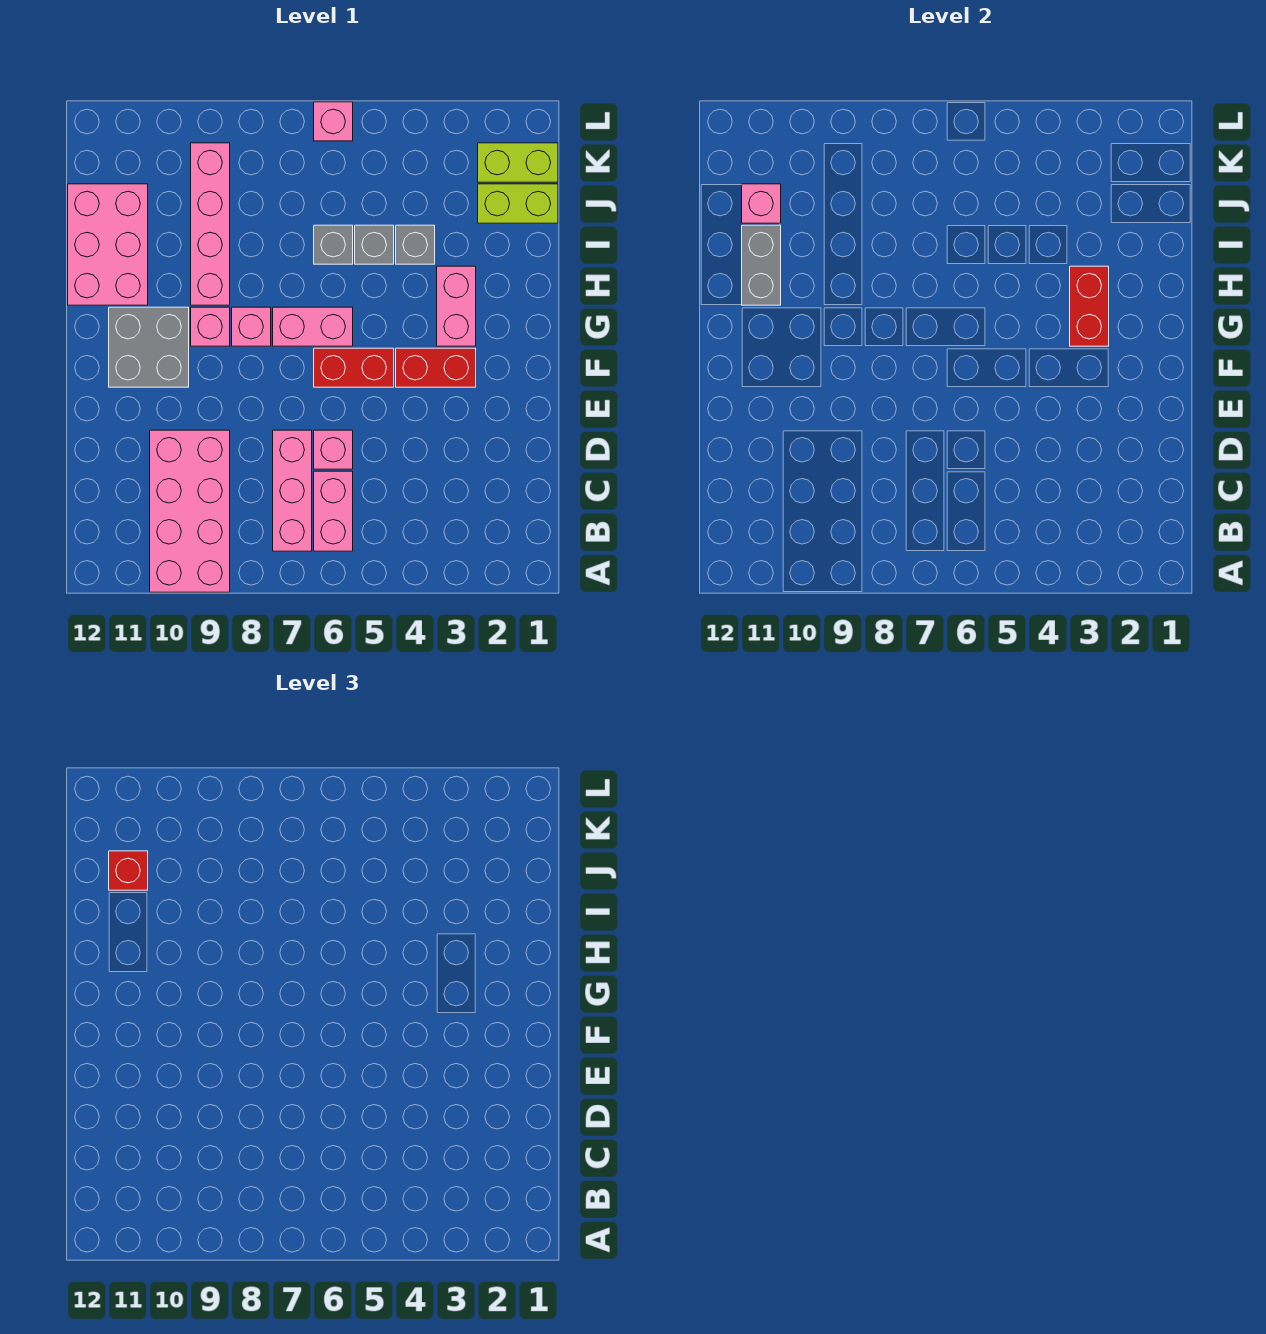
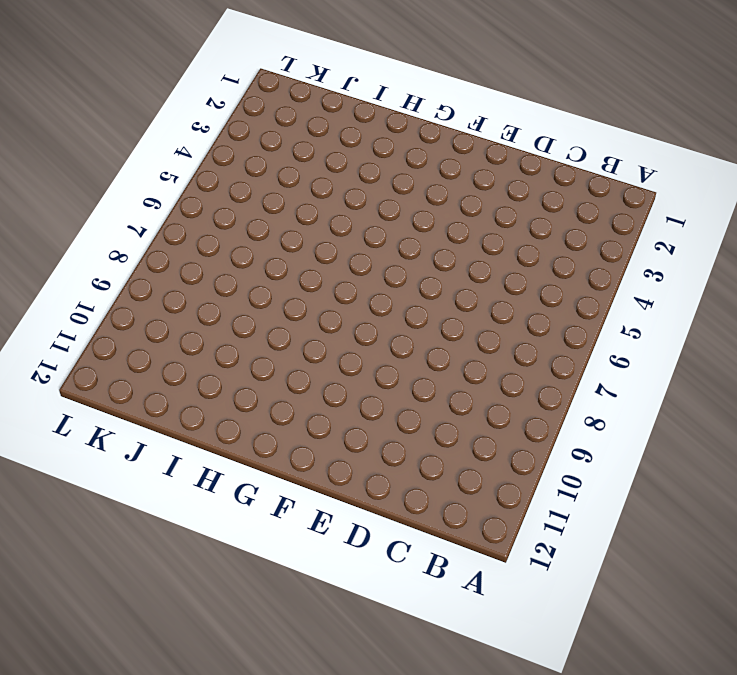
none -> pink brick A9:D10 level 1
none -> pink brick B6:C6 level 1
none -> pink brick B7:D7 level 1

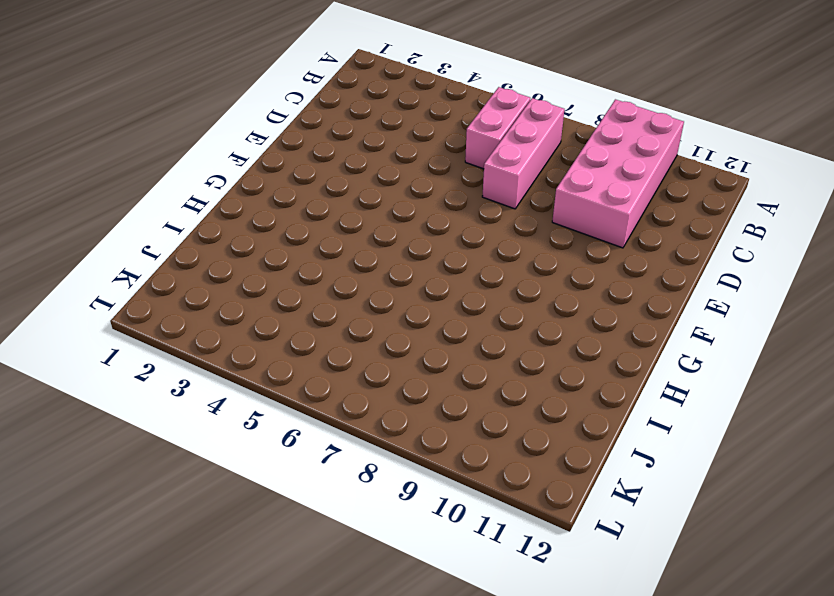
none -> pink brick D6 level 1
none -> red brick F3:F4 level 1
none -> red brick F5:F6 level 1

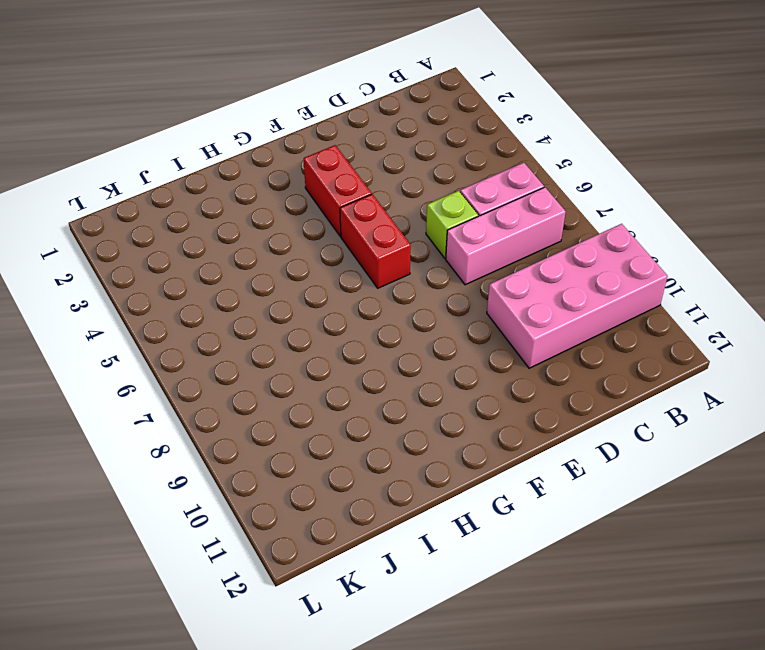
lime brick D6 level 1 -> pink brick D6 level 1
none -> grey brick F10:G11 level 1
none -> pink brick G3:H3 level 1
none -> pink brick G6:G7 level 1

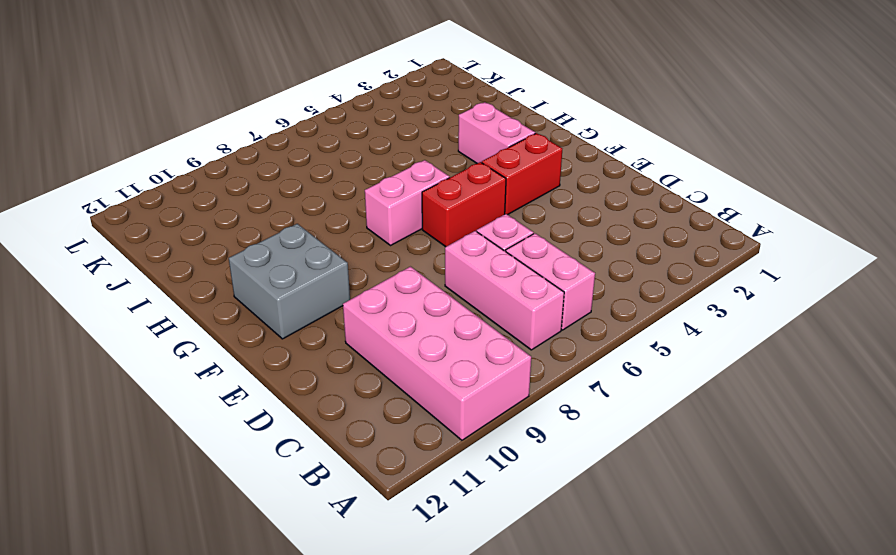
none -> pink brick G8 level 1
none -> pink brick G9 level 1
none -> pink brick H9:K9 level 1

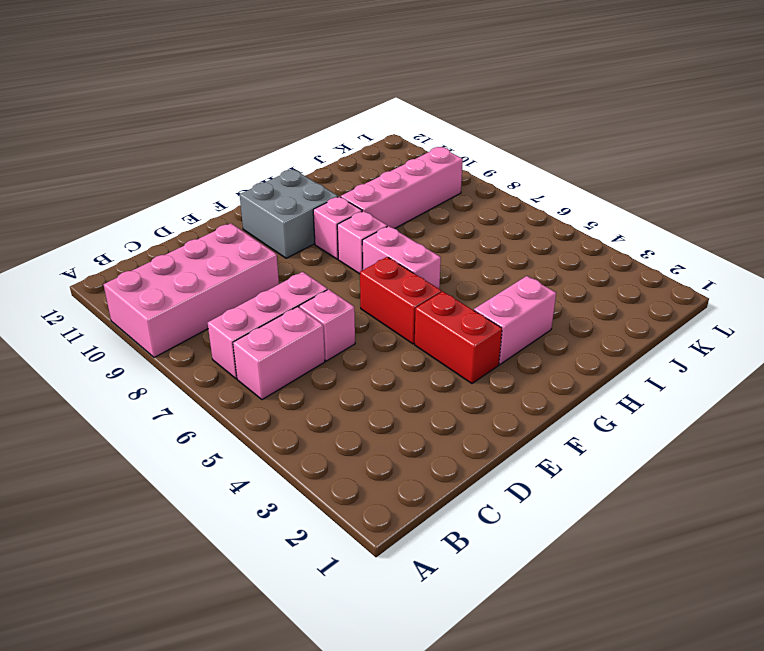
none -> pink brick H11:J12 level 1
none -> grey brick I4 level 1
none -> grey brick I5 level 1

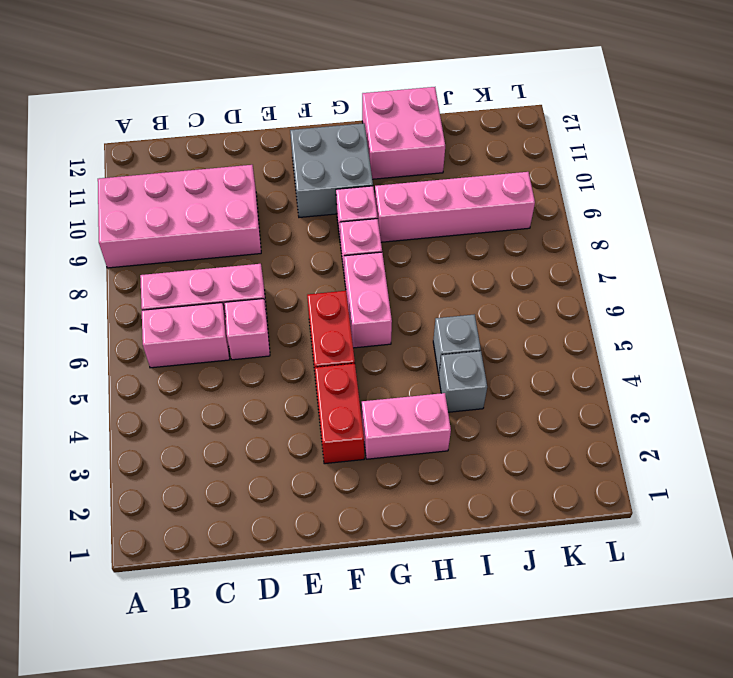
pink brick H11:I12 level 1 -> pink brick H11:J12 level 1
none -> grey brick I6 level 1
none -> lime brick J1:J2 level 1
none -> lime brick K1:K2 level 1

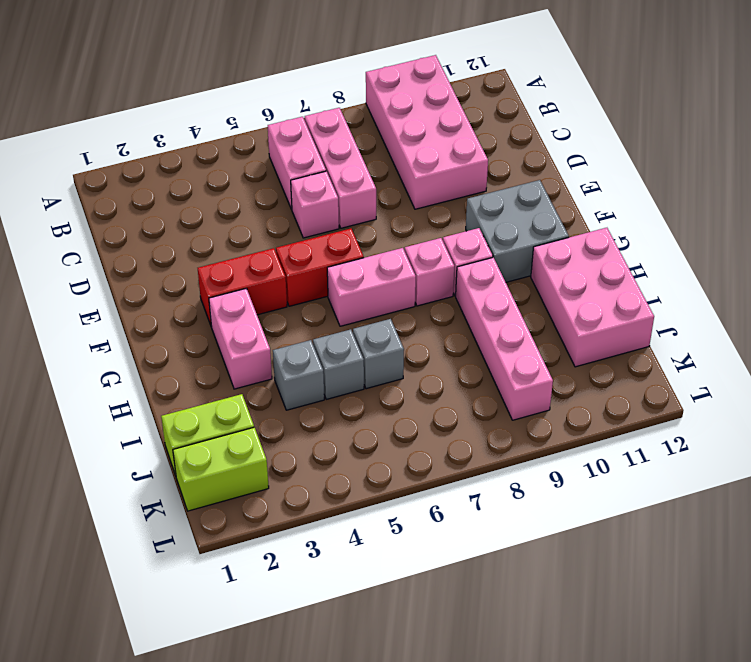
none -> pink brick L6 level 1
none -> red brick G3:H3 level 2
none -> grey brick H11:I11 level 2

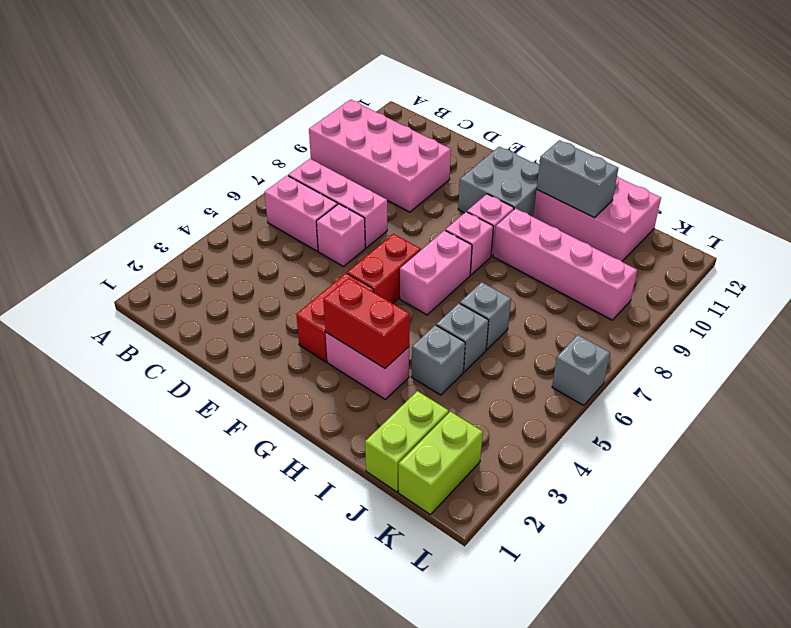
grey brick L6 level 1 -> pink brick L6 level 1
none -> pink brick J11 level 2
none -> red brick J11 level 3

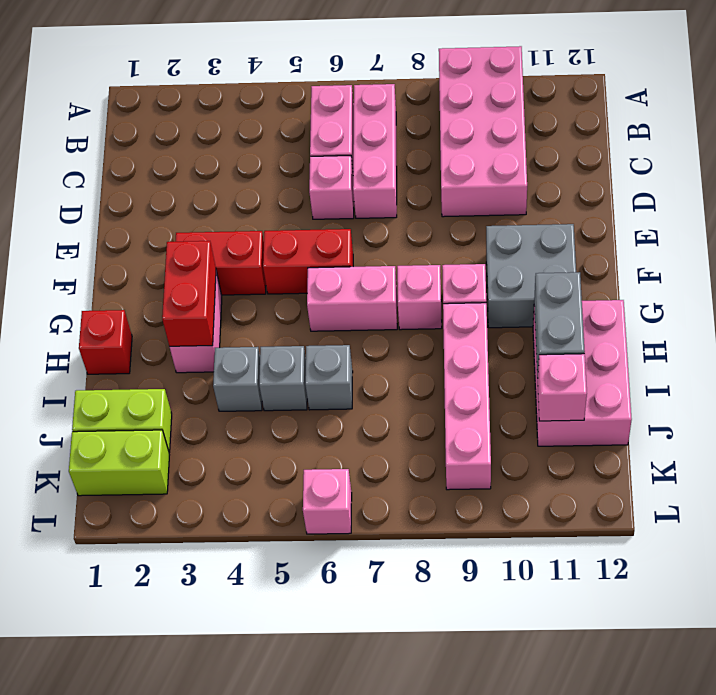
red brick H1 level 1 -> red brick J11 level 3

